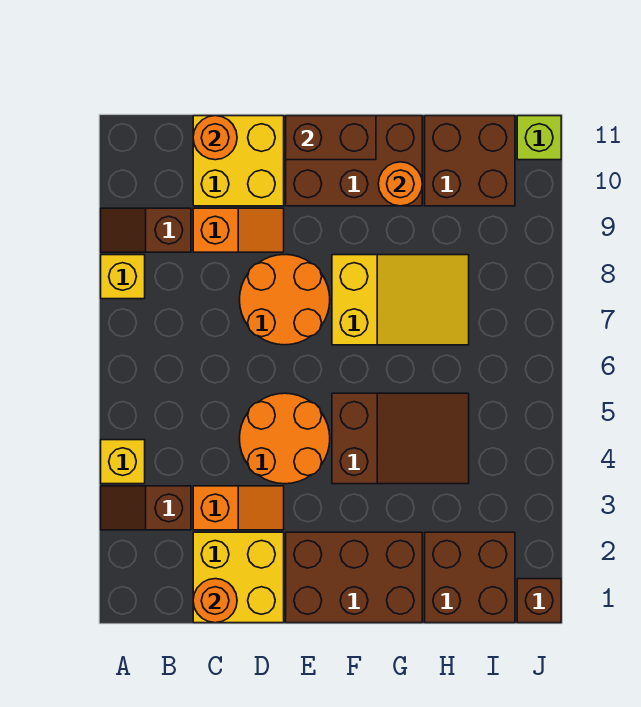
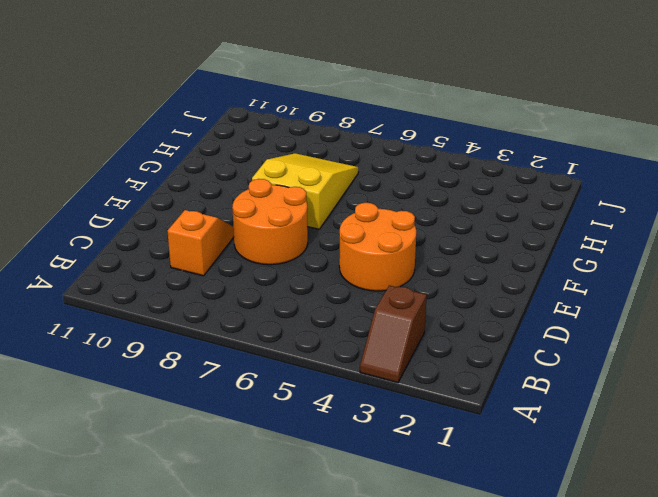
none -> yellow brick A4 level 1
none -> yellow brick A8 level 1
none -> brown slope A9:B9 level 1 top B

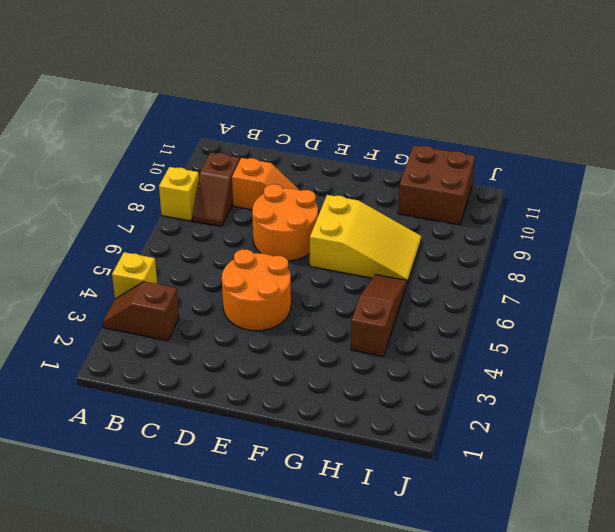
brown slope B8:B9 level 1 top 9 -> brown slope A9:B9 level 1 top B
brown slope H4:H6 level 1 top 4 -> brown slope F4:H5 level 1 top F
none -> yellow brick C1:D2 level 1
none -> orange slope C3:D3 level 1 top C
none -> yellow brick C10:D11 level 1

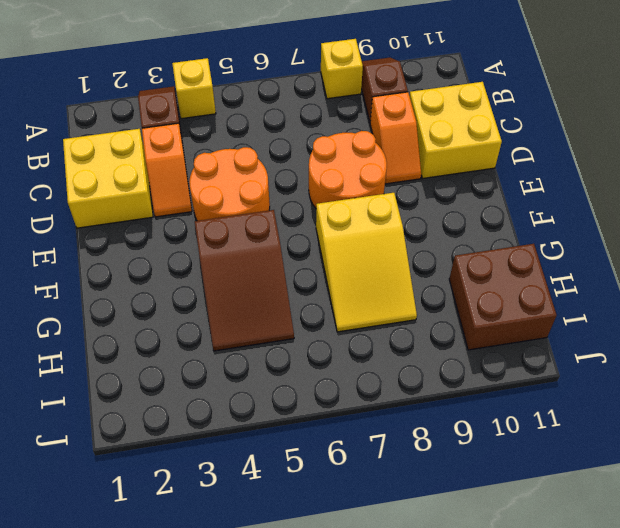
none -> brown brick E1:G2 level 1
none -> brown brick E10:G11 level 1
none -> brown brick H1:I2 level 1

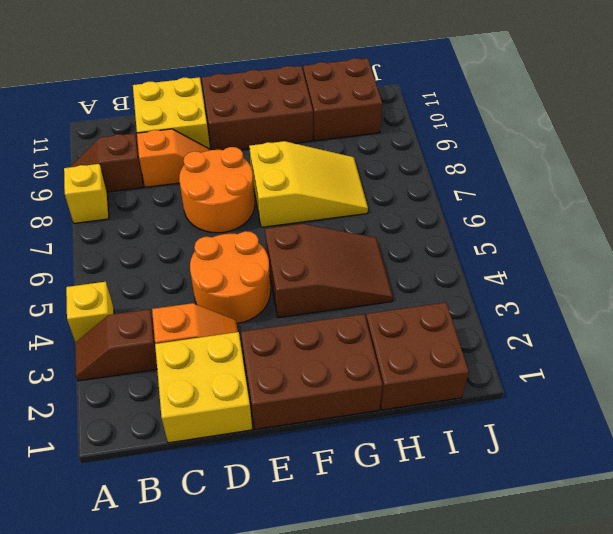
none -> brown brick J1 level 1
none -> lime brick J11 level 1
none -> orange round brick C1 level 2

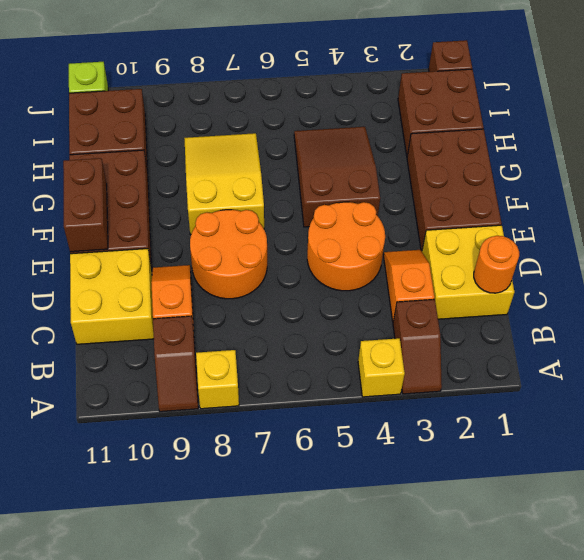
none -> orange round brick C11 level 2
none -> orange round brick G10 level 2

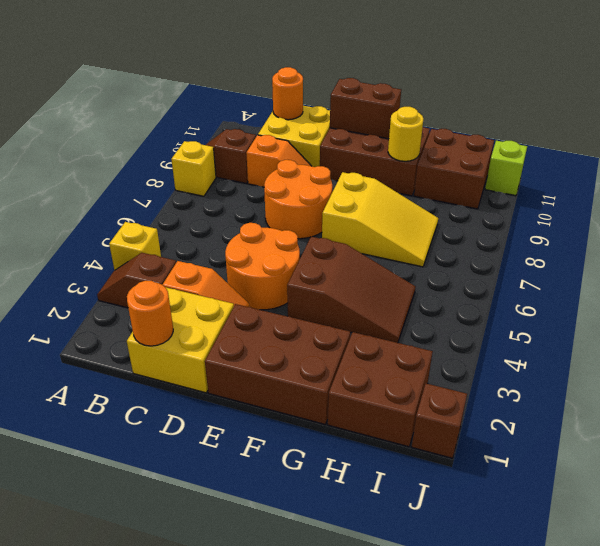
yellow round brick G10 level 2 -> orange round brick G10 level 2

